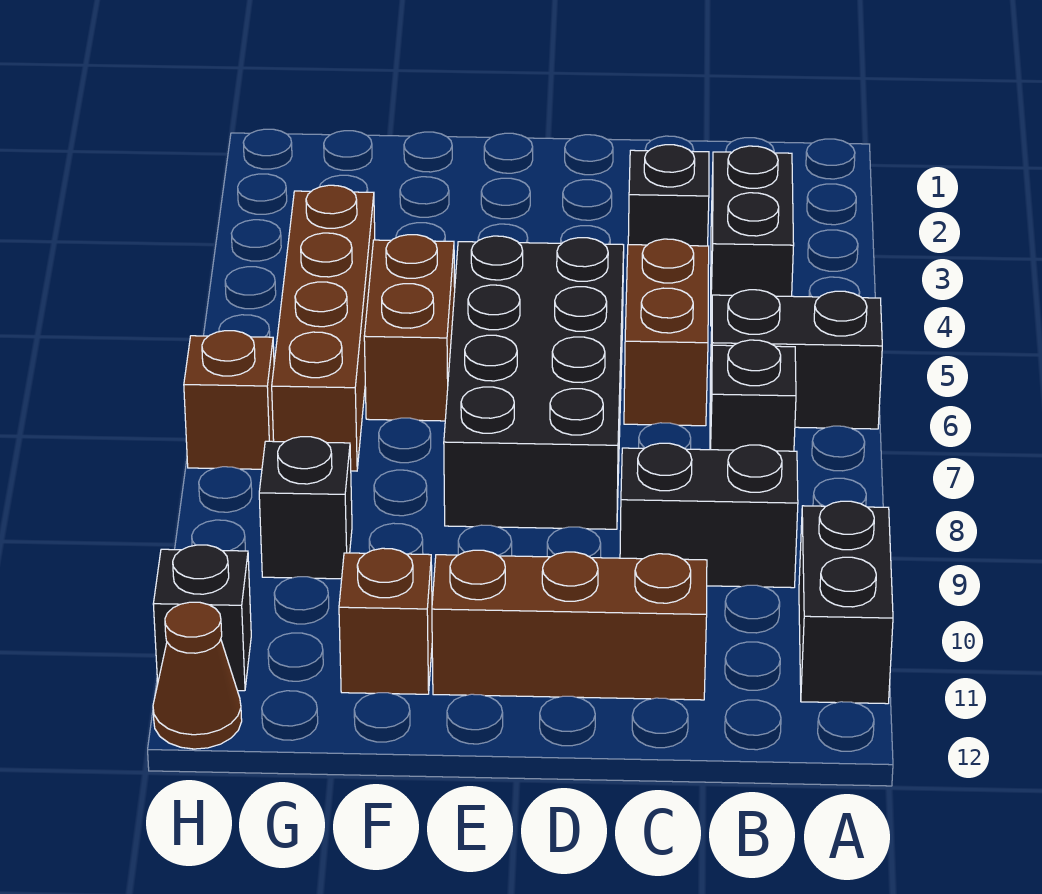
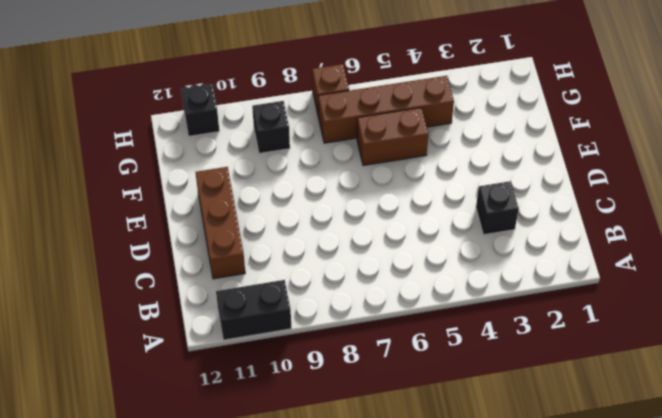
none -> black brick A6:B6 level 1
none -> black brick B3:B4 level 1
none -> black brick B7 level 1

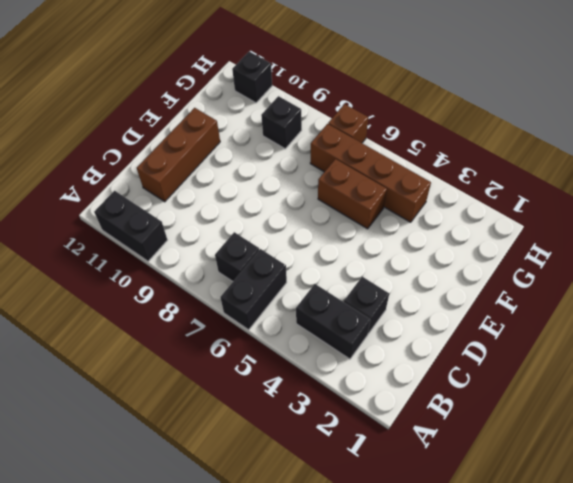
none -> black brick B9:C9 level 1
none -> brown brick C5:C6 level 1
none -> black brick D5:E8 level 1

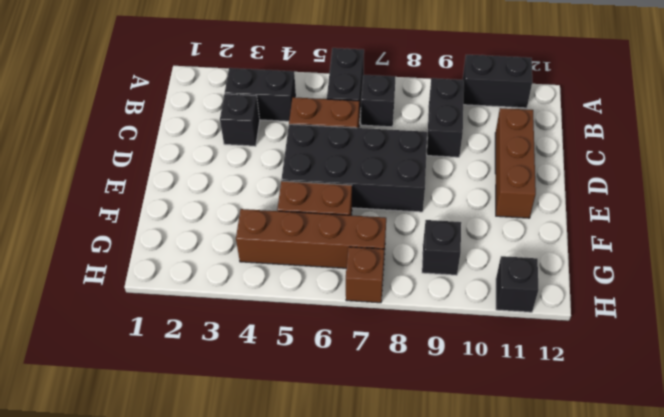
none -> brown brick F11 level 1
none -> brown cone H12 level 1

